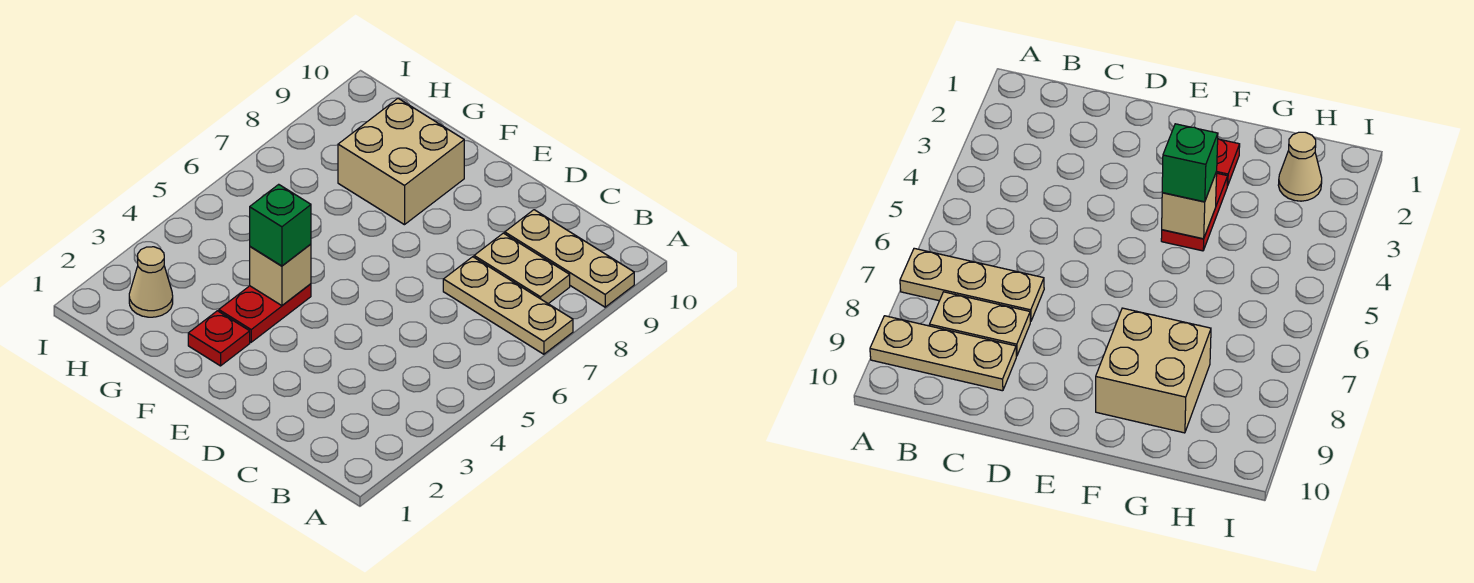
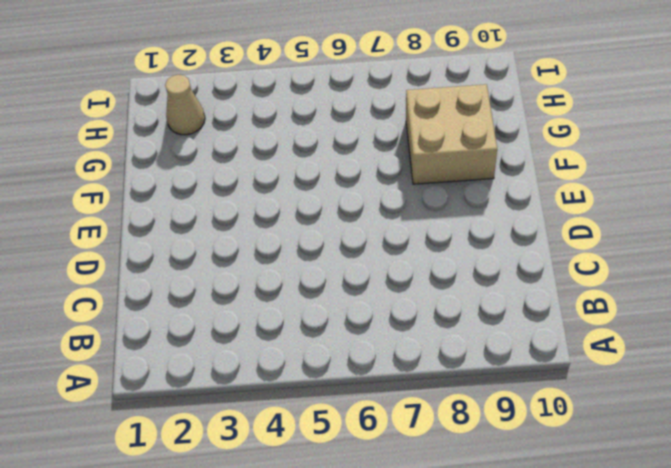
none -> tan plate A7:C7 level 1
none -> tan plate A9:C9 level 1

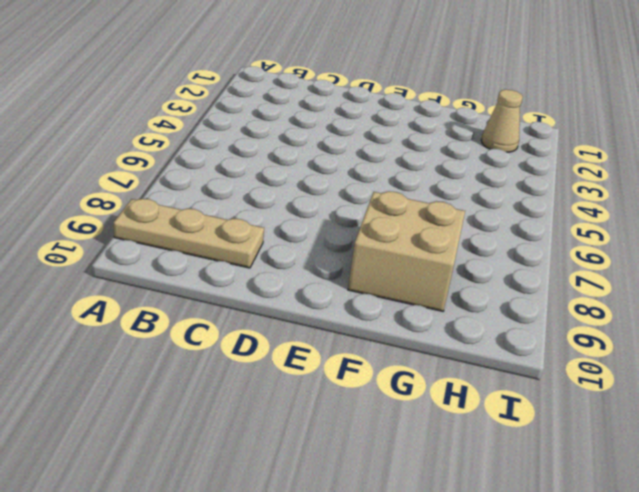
none -> tan plate A7:C7 level 1
none -> tan plate B8:C8 level 1

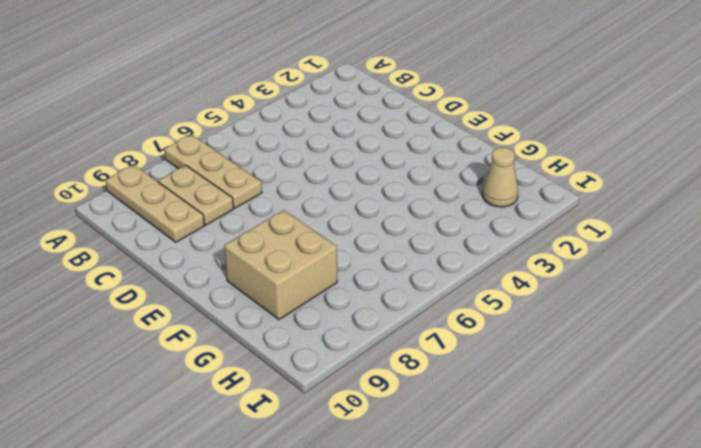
none -> red plate F2 level 1
none -> red plate F3:F4 level 1

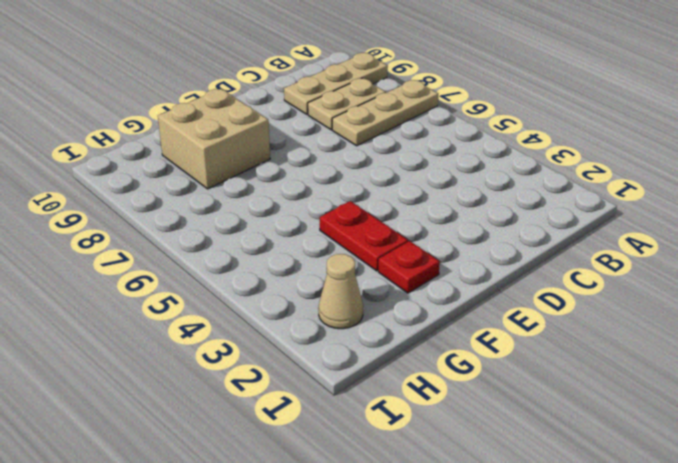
none -> tan brick F4 level 2
none -> green brick F4 level 3

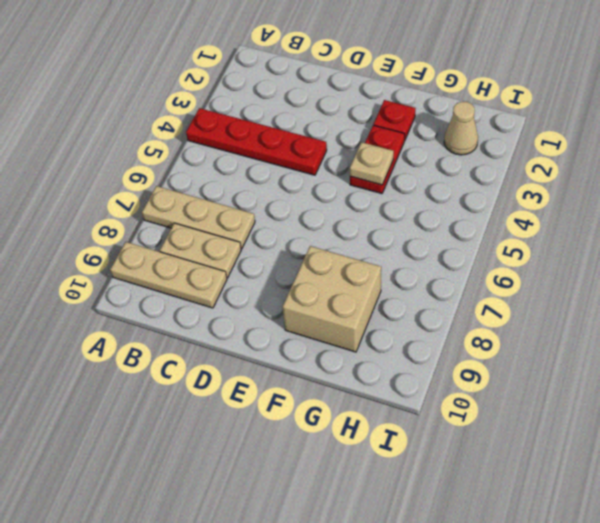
red plate A4:D4 level 1 -> none
tan plate F4 level 2 -> tan brick F4 level 2
none -> green brick F4 level 3

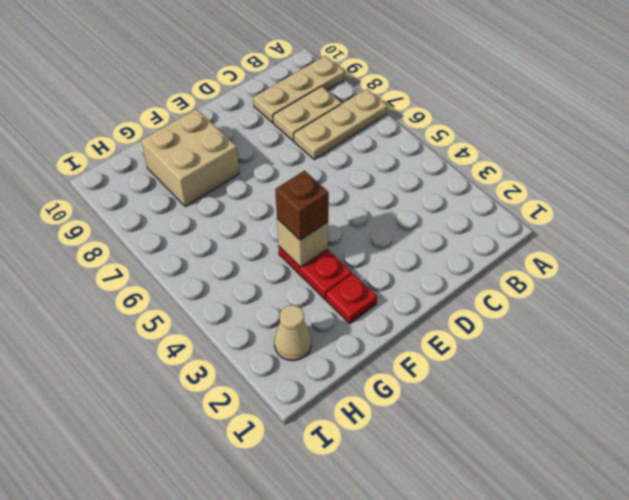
brown brick F4 level 3 -> green brick F4 level 3

